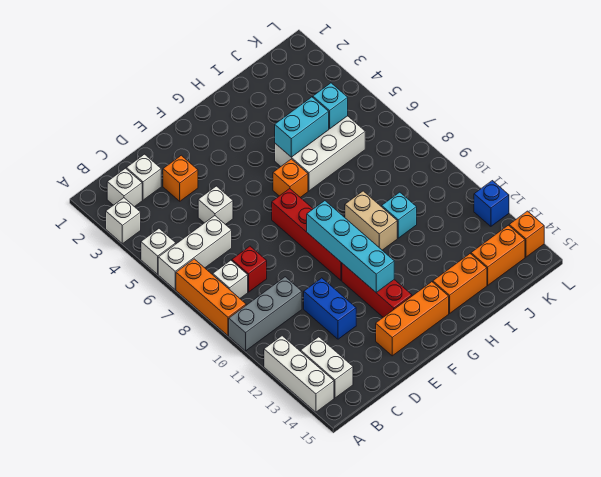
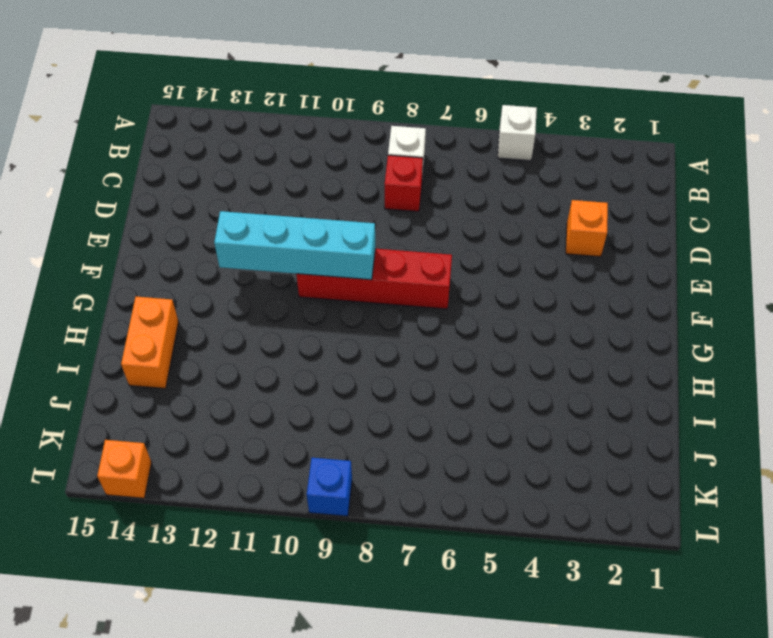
blue brick L9 level 1 -> blue brick L12 level 1
none -> white brick A3 level 1
none -> white brick A6:C6 level 1
none -> orange brick A7:A9 level 1

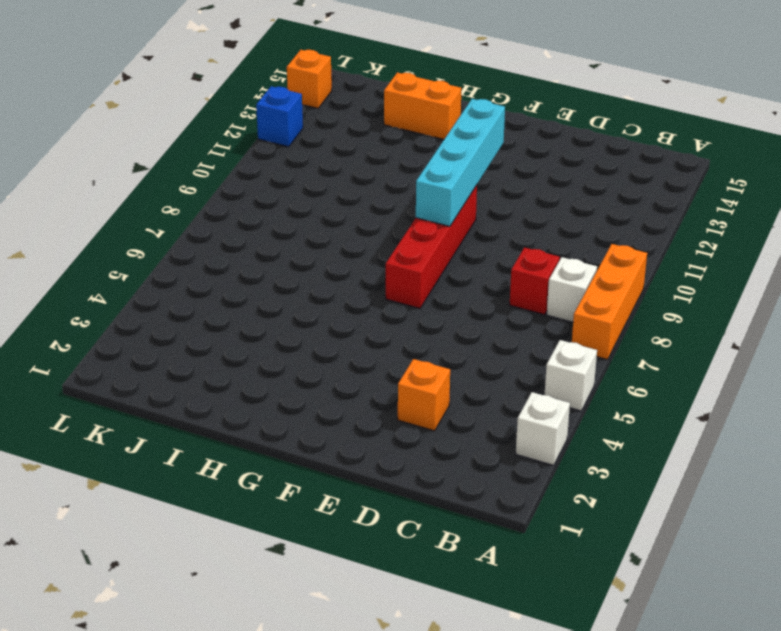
none -> white brick A6:C6 level 1
none -> grey brick A10:C10 level 1
none -> white brick A12:A14 level 1

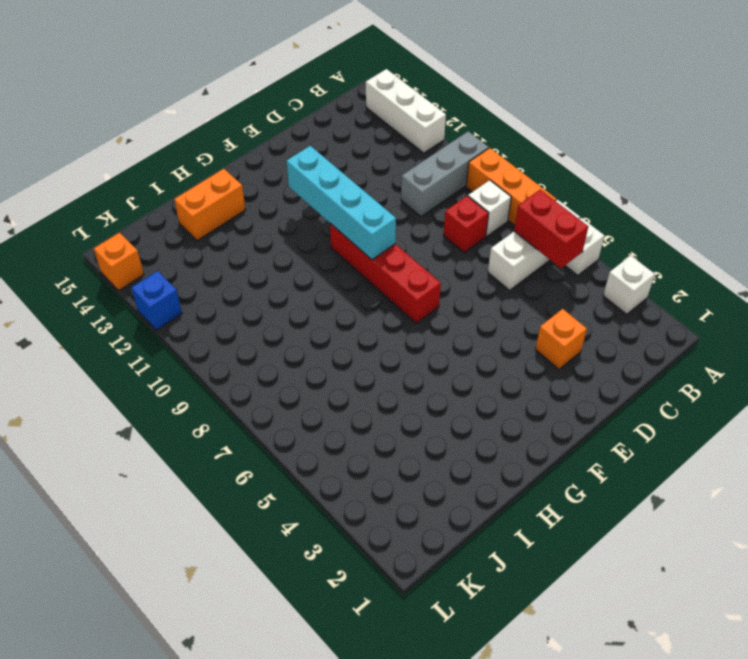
red brick B5:B6 level 2 -> none
none -> white brick B2 level 1
none -> white brick B13:B14 level 1
none -> white brick C2 level 1

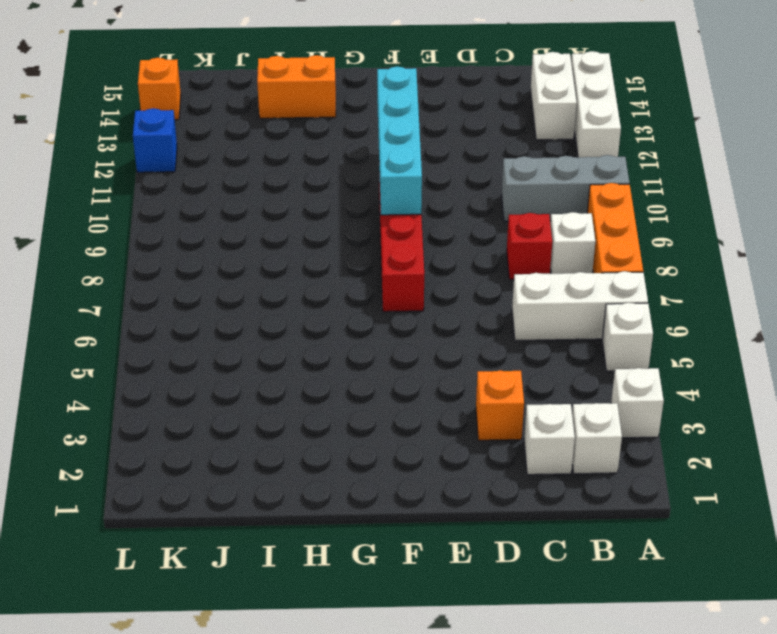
none -> white brick D5 level 1
none -> blue brick D11:D12 level 1
none -> orange brick E14:G14 level 1

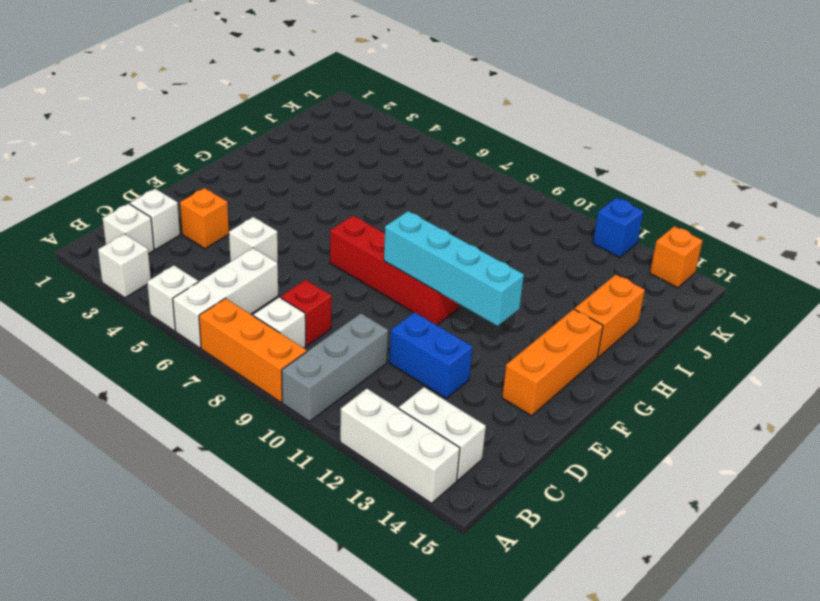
none -> red brick F11:F13 level 1
none -> orange brick G6 level 1
none -> white brick H5:J6 level 1

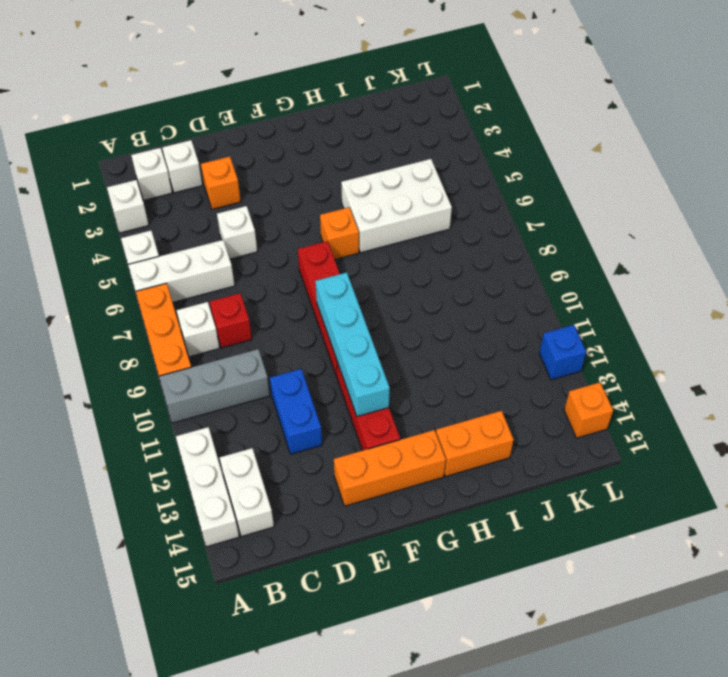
none -> tan brick H9:H10 level 1
none -> cyan brick I10 level 1
none -> orange brick J14:K14 level 1

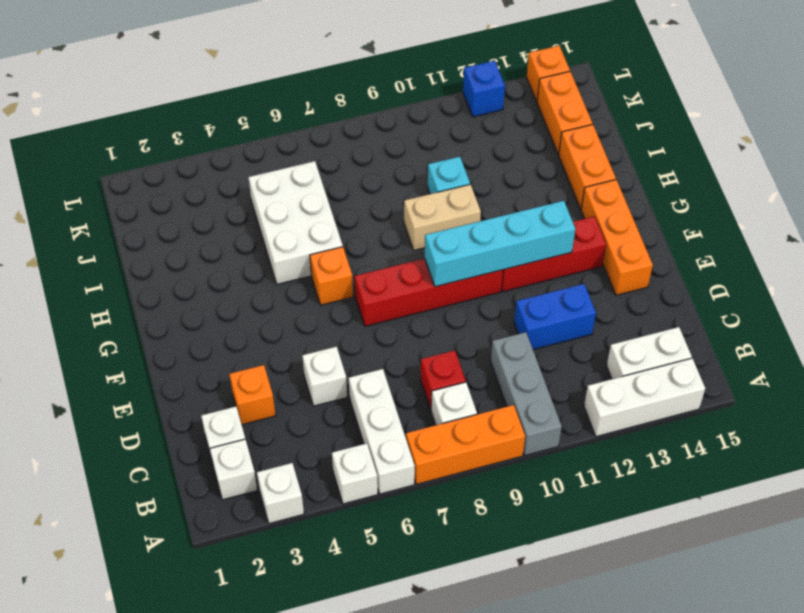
none -> cyan brick H5:I5 level 2
none -> cyan brick J5 level 2

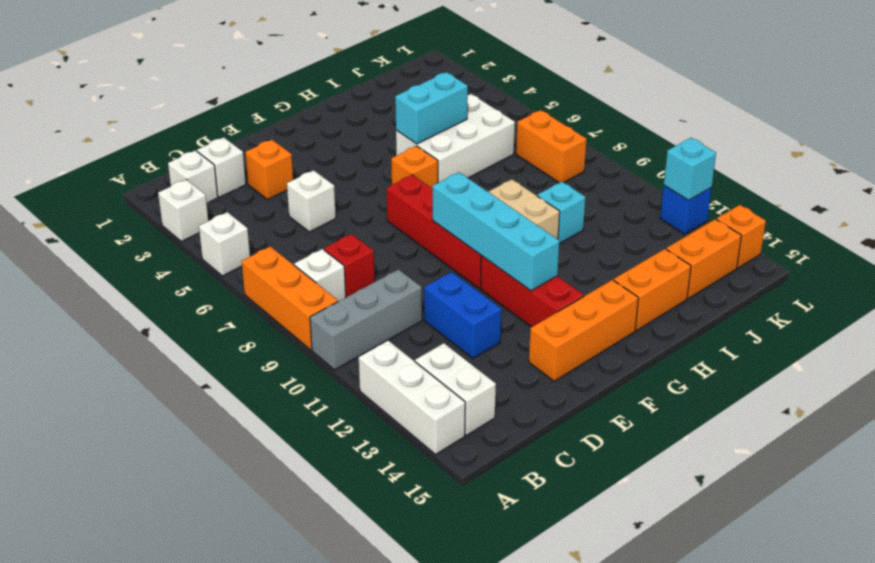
orange brick K7:K8 level 1 -> none
cyan brick L12 level 2 -> cyan brick J5 level 2
none -> white brick A6:C6 level 1

